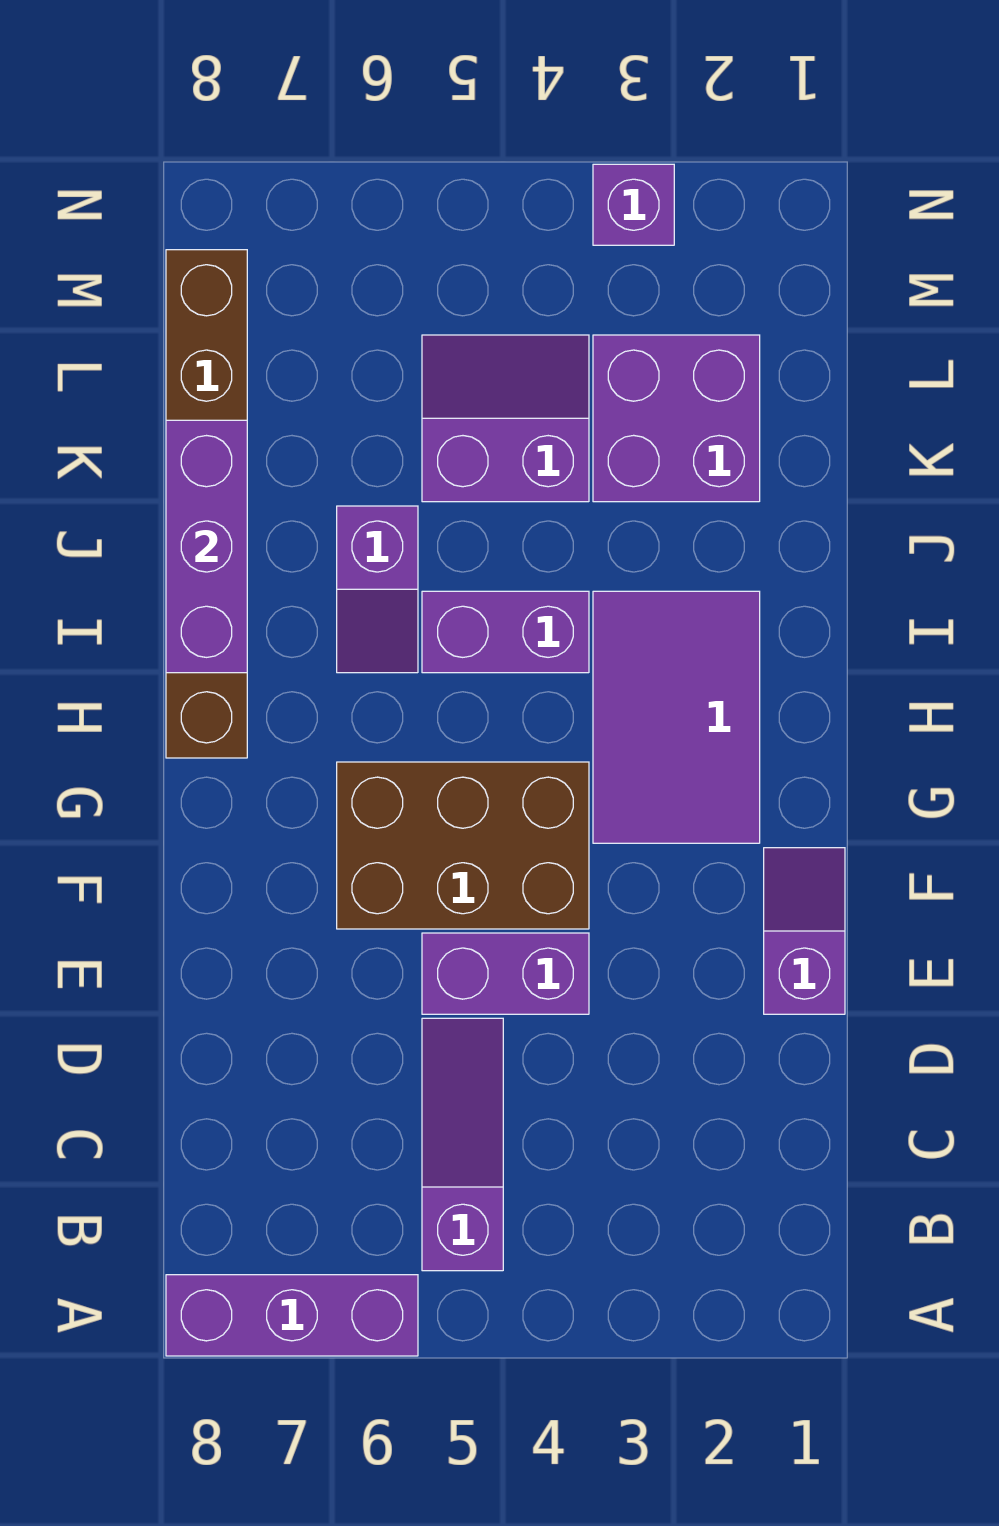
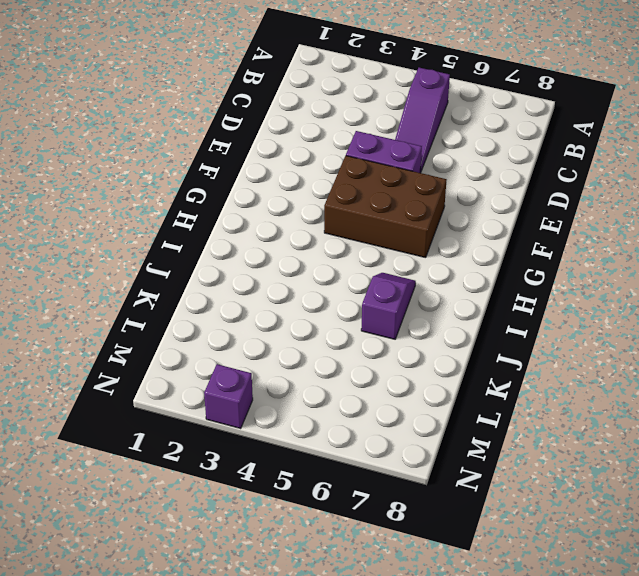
none -> purple brick A6:A8 level 1
none -> purple slope E1:F1 level 1 top E
none -> purple tile G2:I3 level 1

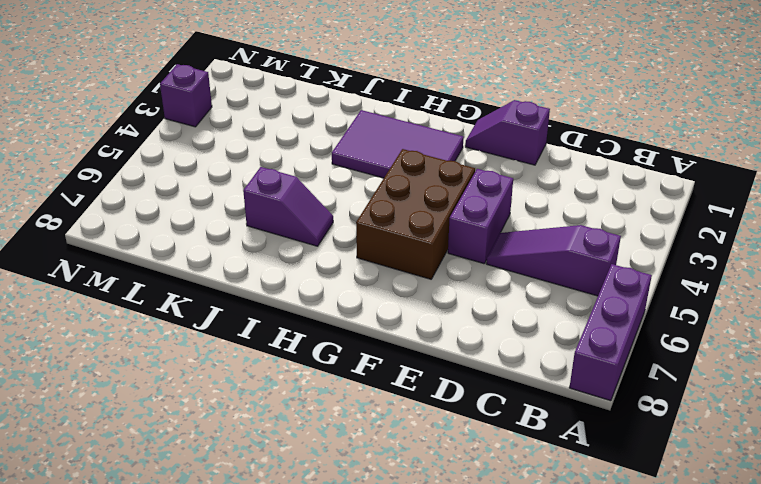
none -> brown brick H8:M8 level 1
none -> purple brick I4:I5 level 1
none -> purple brick K2:L3 level 1

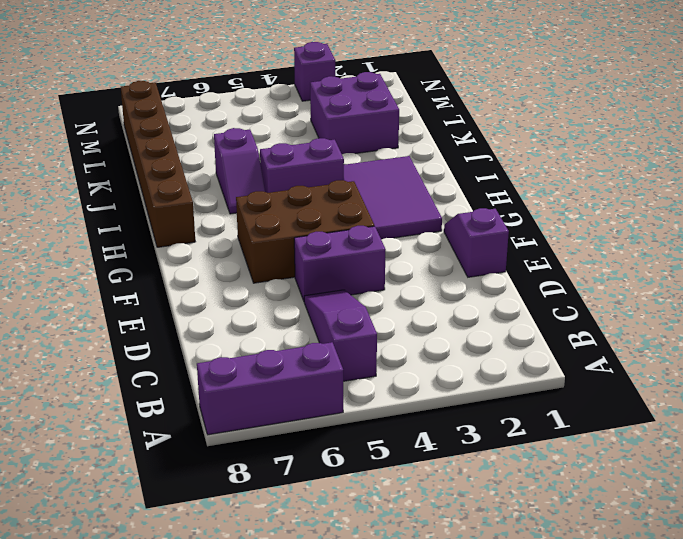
none -> purple slope K4:L5 level 1 top K
none -> purple brick I8:K8 level 2

